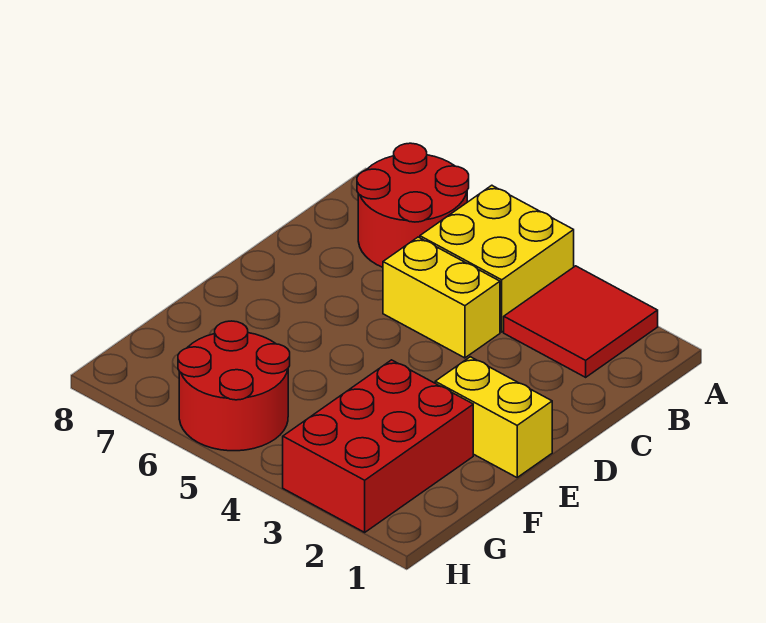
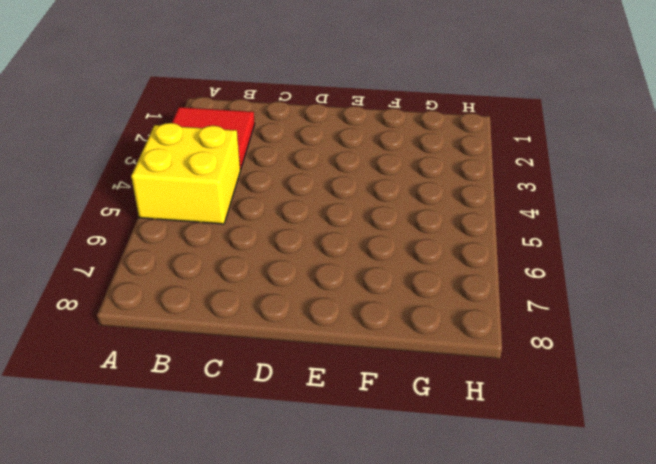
none -> red round brick A6:B7 level 1
none -> yellow brick C4:C5 level 1

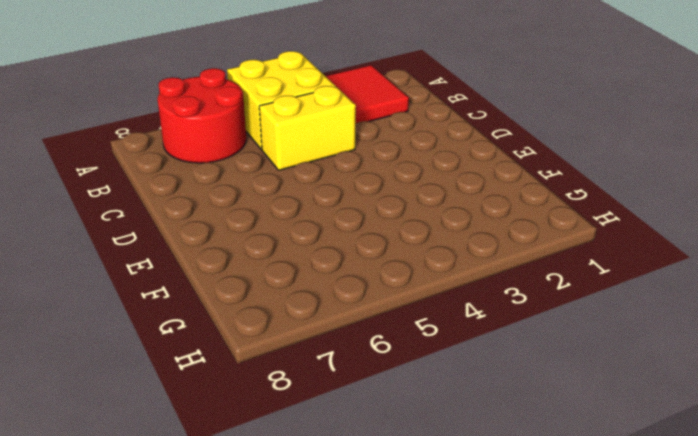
none -> yellow brick E1:E2 level 1
none -> red brick F2:H3 level 1

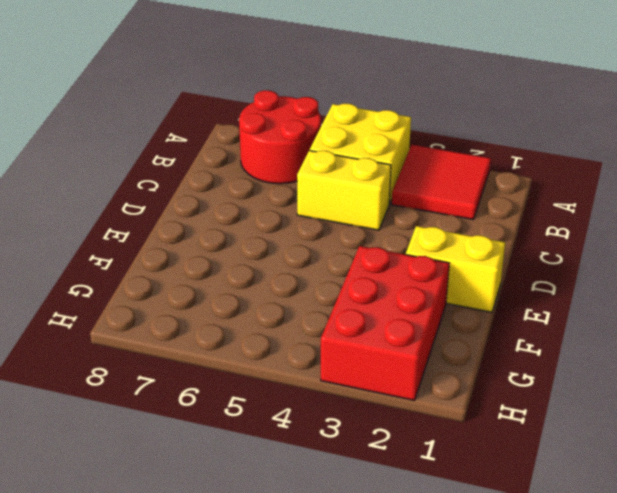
none -> red round brick G5:H6 level 1

